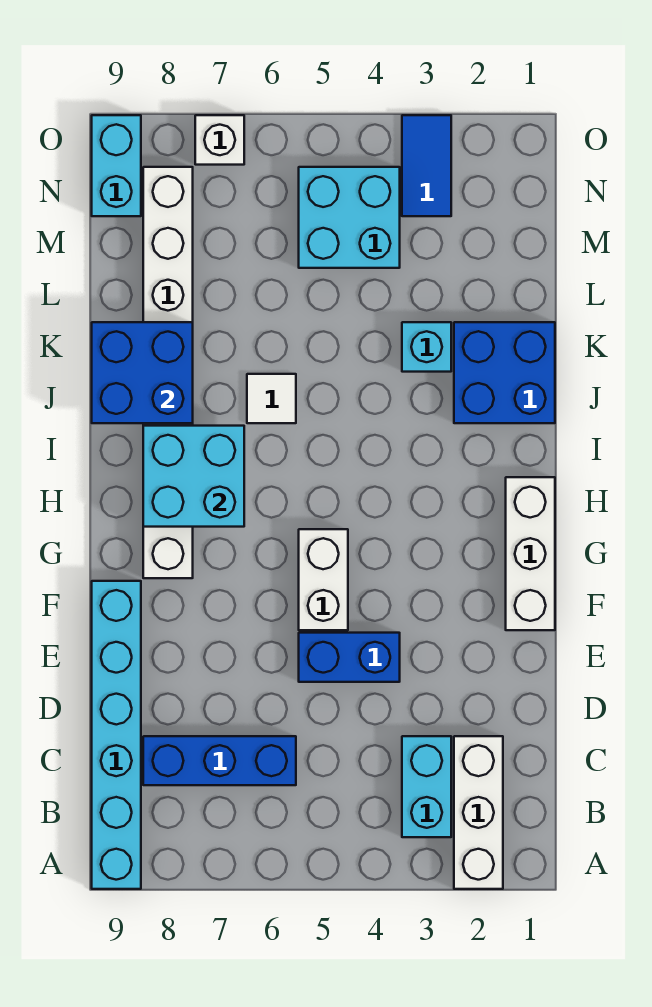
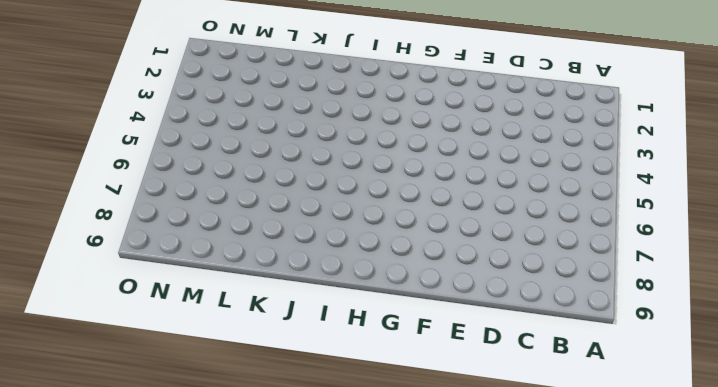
none -> white brick A2:C2 level 1
none -> cyan brick A9:F9 level 1
none -> cyan brick B3:C3 level 1

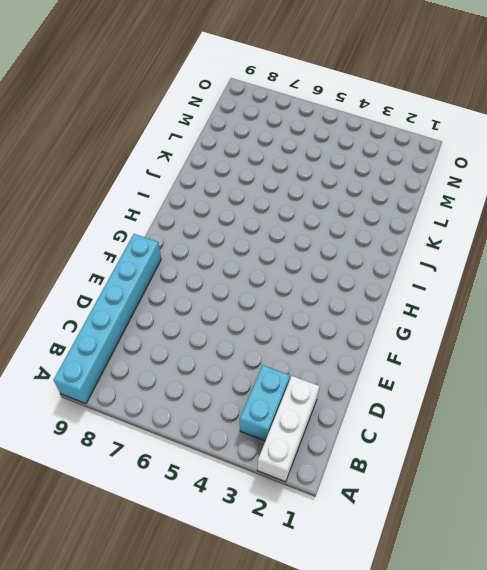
none -> blue brick C6:C8 level 1
none -> blue brick E4:E5 level 1
none -> white brick F1:H1 level 1

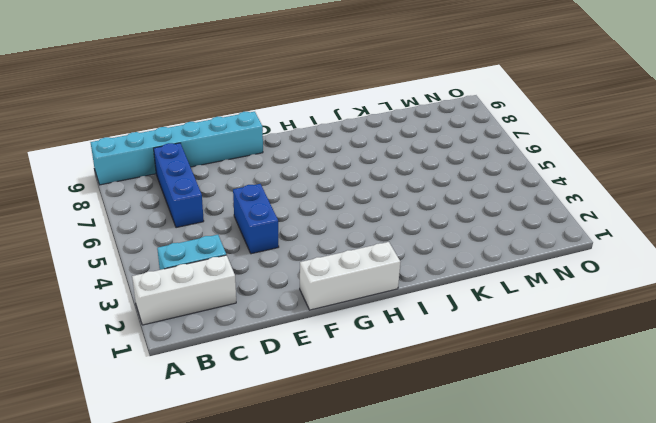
none -> white brick F5:G5 level 1
none -> white brick G8:N8 level 1
none -> blue brick J1:K2 level 1

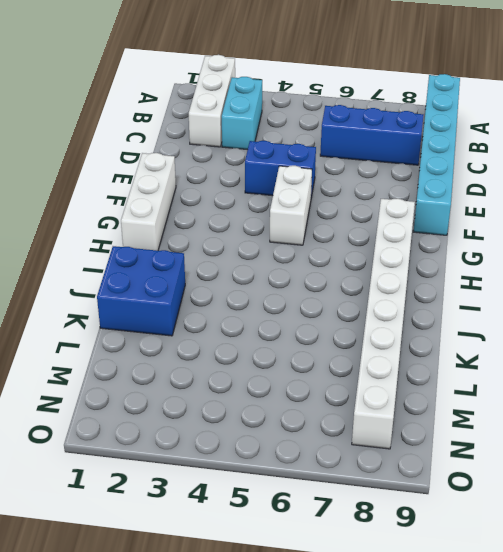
none -> white tile J6 level 1
none -> cyan brick K3 level 1
none -> cyan brick M4:N5 level 1

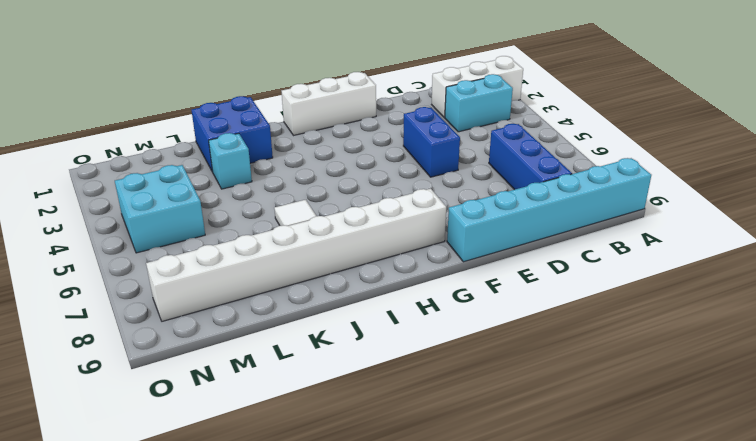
none -> white brick F5:G5 level 1
none -> blue tile N3:O3 level 1
none -> cyan brick N9:O9 level 1

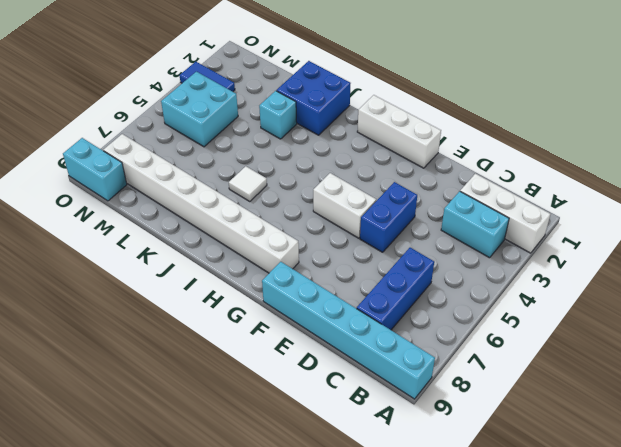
none -> white brick O7 level 1
none -> cyan brick H7:I8 level 2
none -> blue brick J8:K9 level 2

